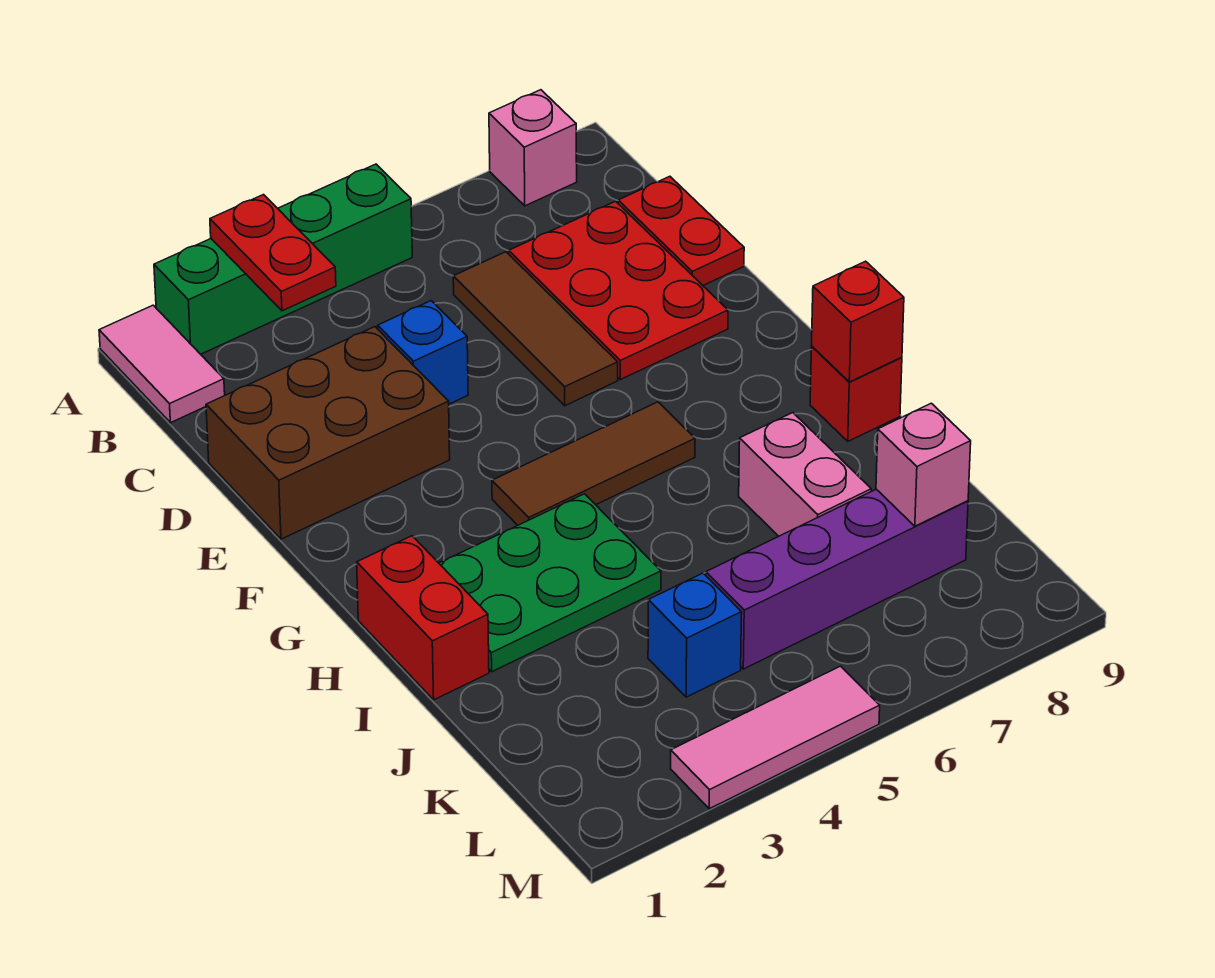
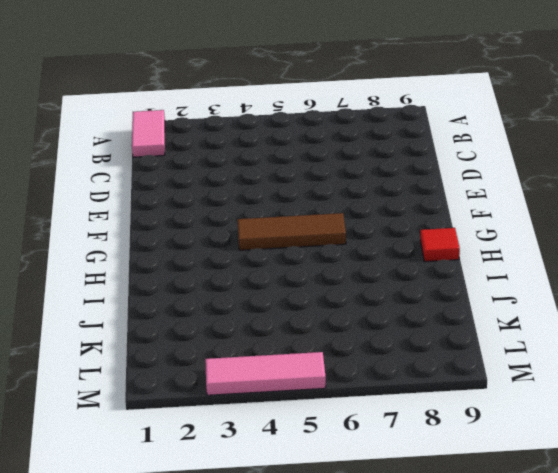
red tile H9 level 1 -> red brick H9 level 1
none -> green brick A2:A5 level 1
none -> pink brick A8 level 1
none -> brown tile C6:E6 level 1

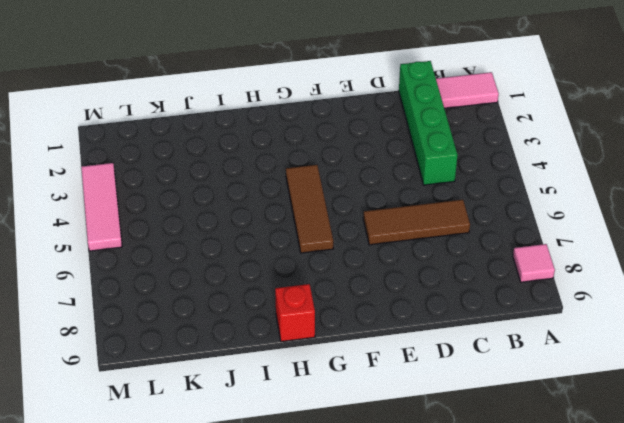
pink tile A8 level 1 -> pink brick A8 level 1
green brick C1:C4 level 1 -> green brick A2:A5 level 1
none -> red plate C7:E8 level 1
none -> red plate C9:D9 level 1
none -> brown brick D1:E3 level 1

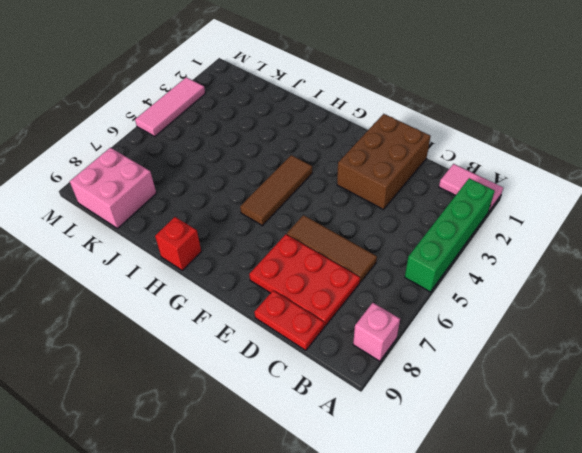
pink brick K8:L9 level 1 -> purple brick K5:K8 level 1
none -> blue brick D4 level 1
none -> red brick H1:I1 level 1
none -> green plate H2:I4 level 1

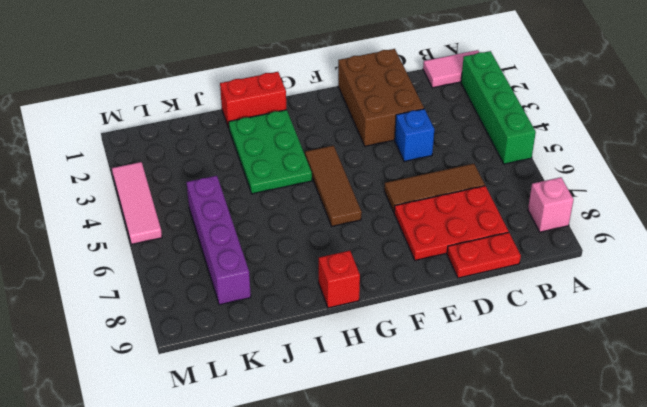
none -> pink brick I7:J7 level 1
none -> blue brick K4 level 1
none -> red plate A3:B3 level 2

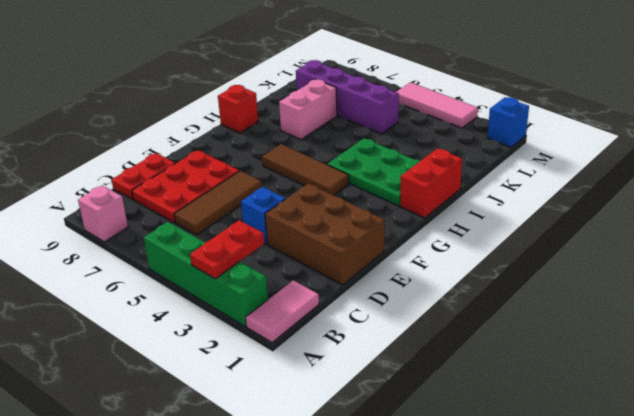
blue brick M1 level 1 -> blue brick K4 level 1
none -> red brick H9 level 2
none -> pink brick K8 level 2

